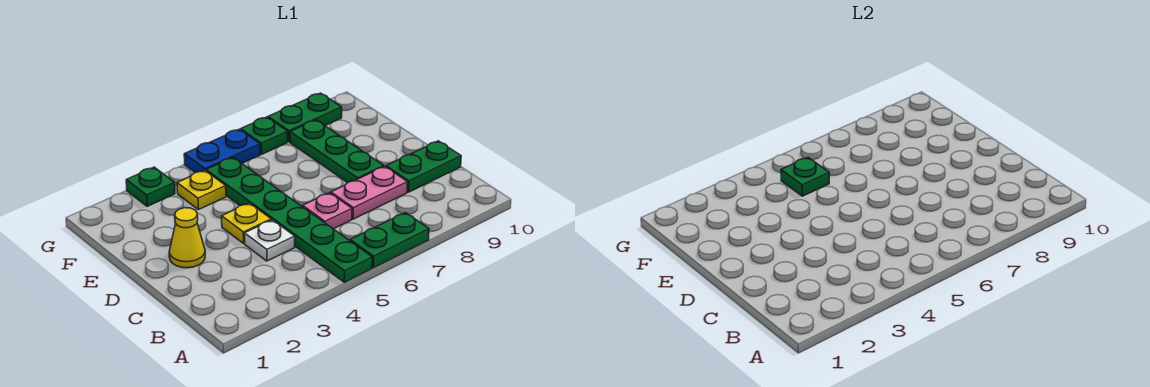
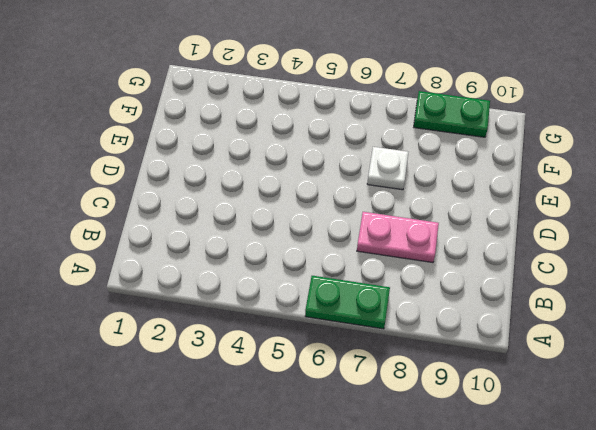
white plate E7 level 1 -> white plate C4 level 1
none -> green plate A5:F5 level 1
none -> pink plate C6 level 1
none -> green plate C9:C10 level 1

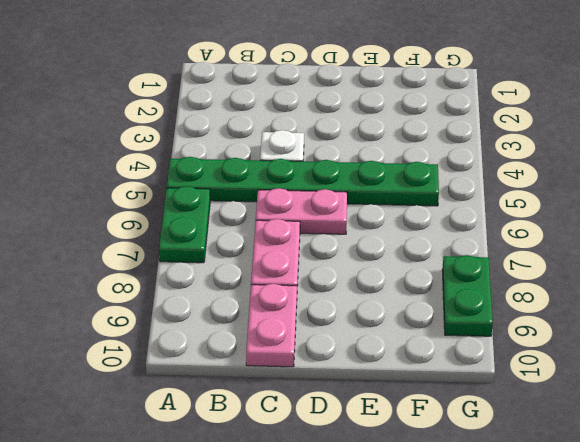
pink plate C6:D6 level 1 -> pink plate C6 level 1
pink plate C9:C10 level 1 -> green plate C9:C10 level 1
none -> yellow cone D2 level 1
none -> yellow plate D4 level 1
none -> green plate D8:F8 level 1

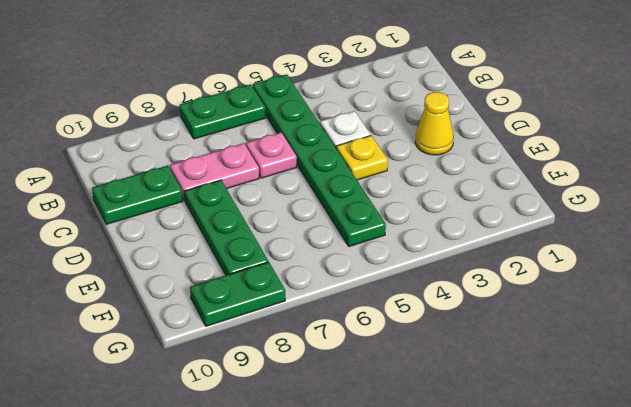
none -> yellow plate F4 level 1
none -> green plate G3 level 1
none -> blue plate G5:G6 level 1

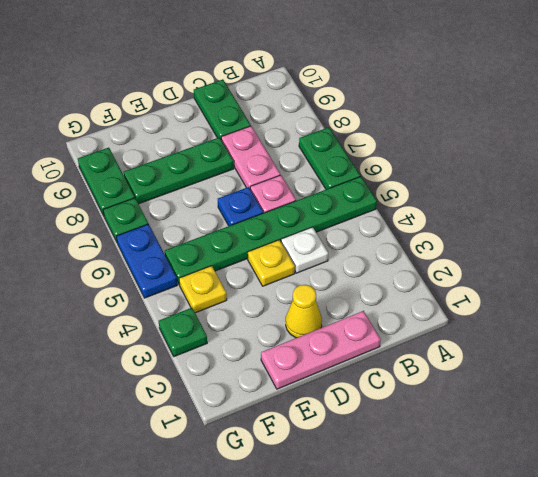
pink plate C1:E1 level 1 -> none
blue plate D6 level 1 -> none
none -> green plate F5 level 2

